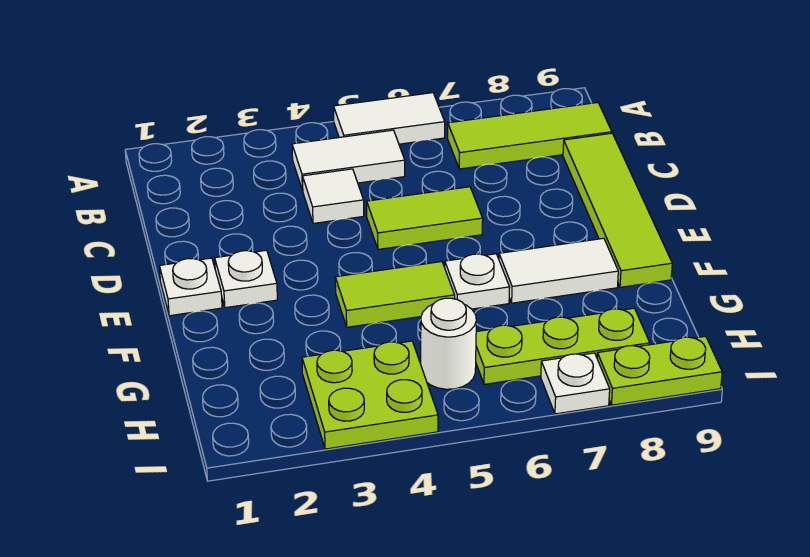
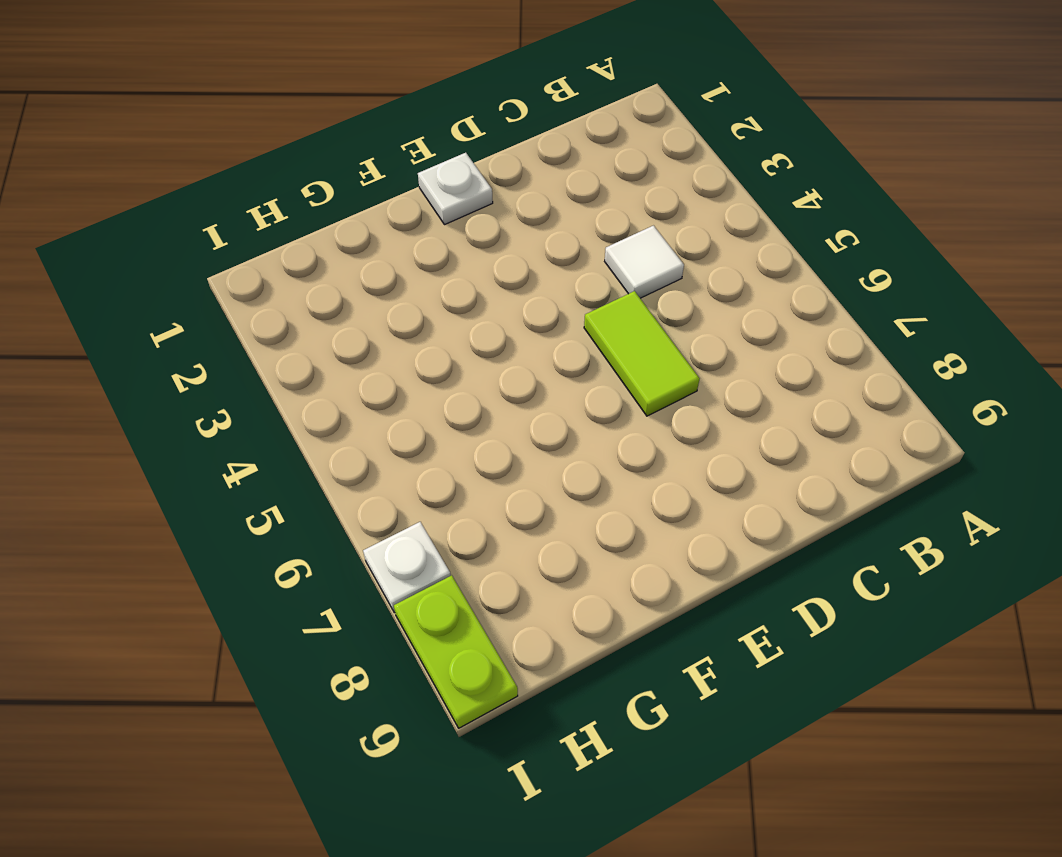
none -> white tile A5:A6 level 1
none -> white tile B4:B5 level 1
none -> lime tile B7:B9 level 1

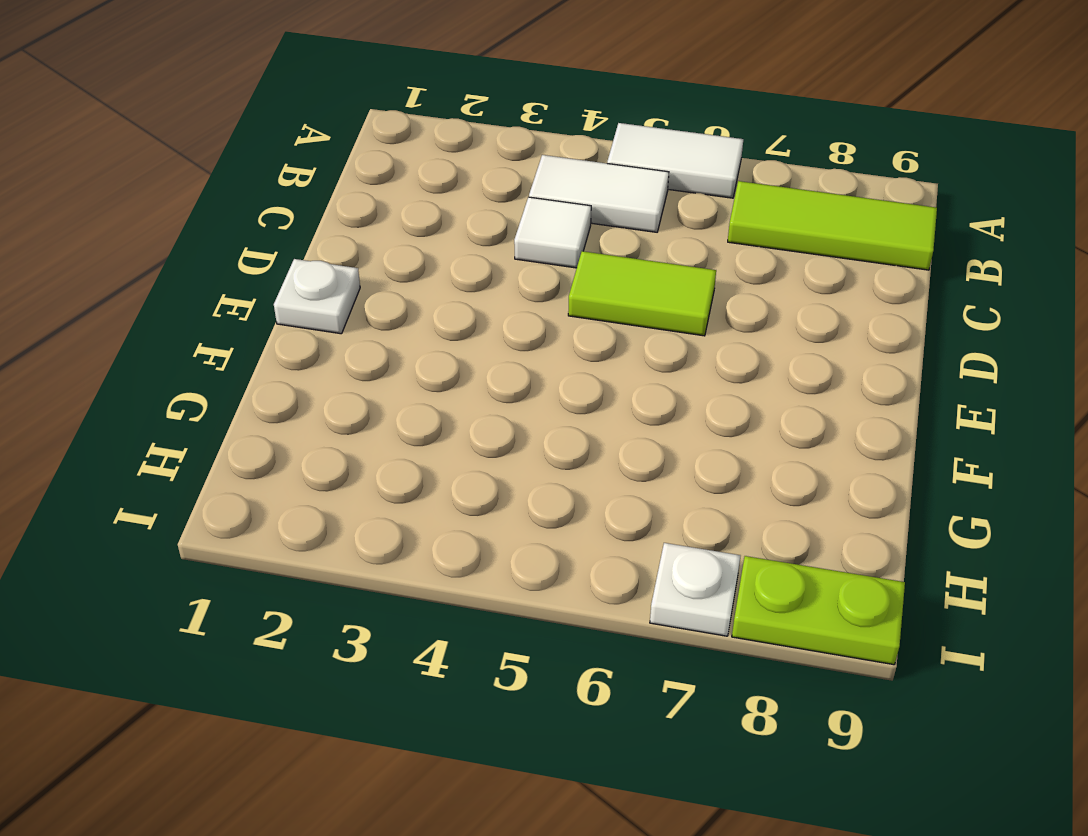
none -> lime tile C9:F9 level 1
none -> white plate E2 level 1
none -> lime tile F4:F5 level 1

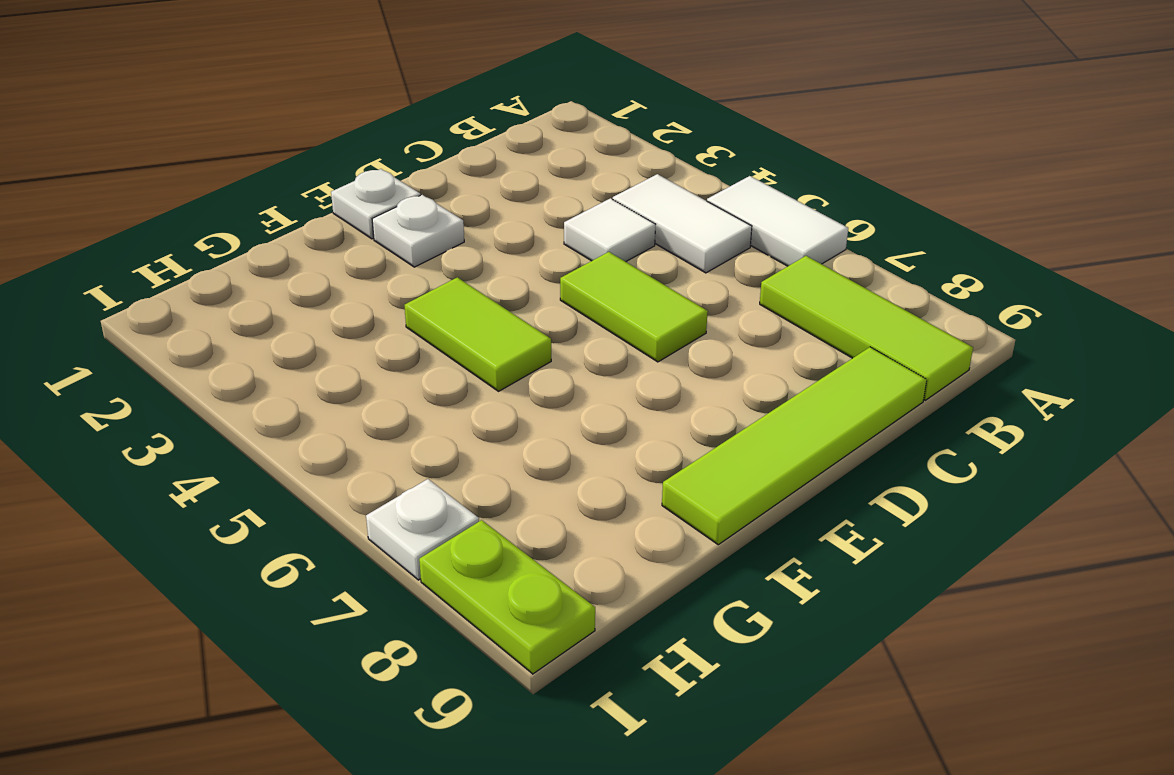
none -> white plate F6 level 1
none -> white tile F7:F8 level 1
none -> lime plate H3:I4 level 1

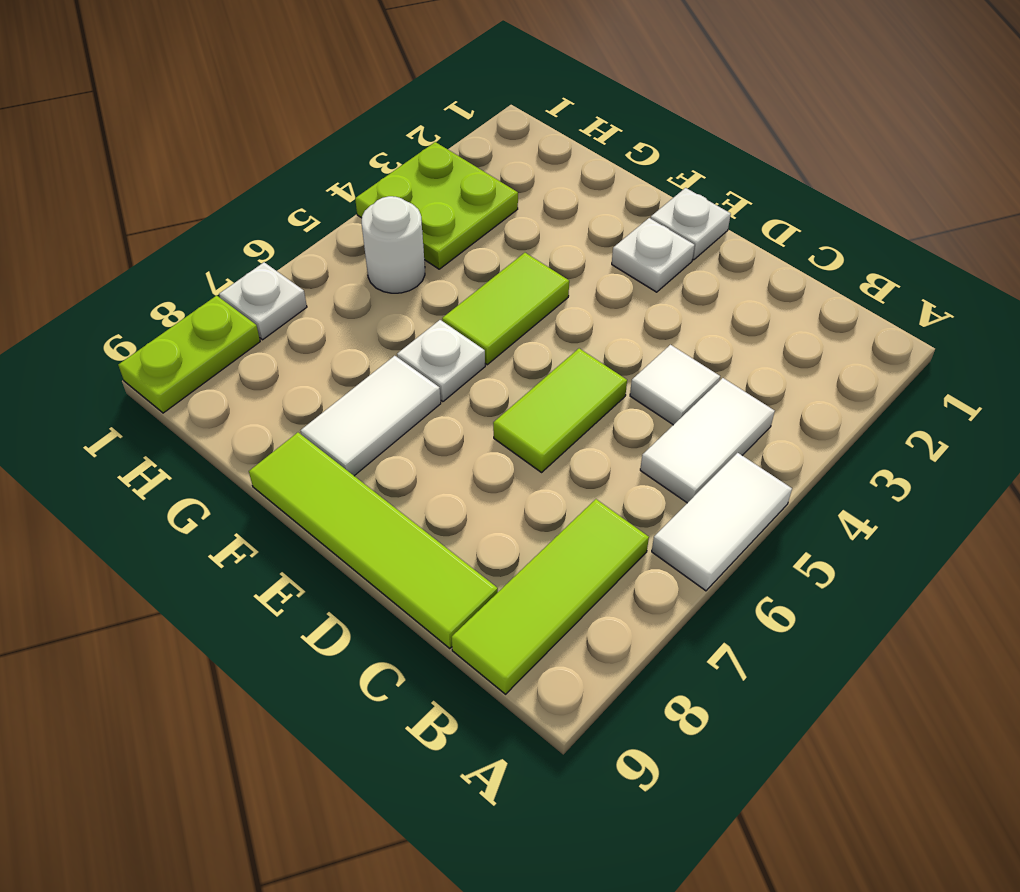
none -> lime plate H6:H8 level 1

